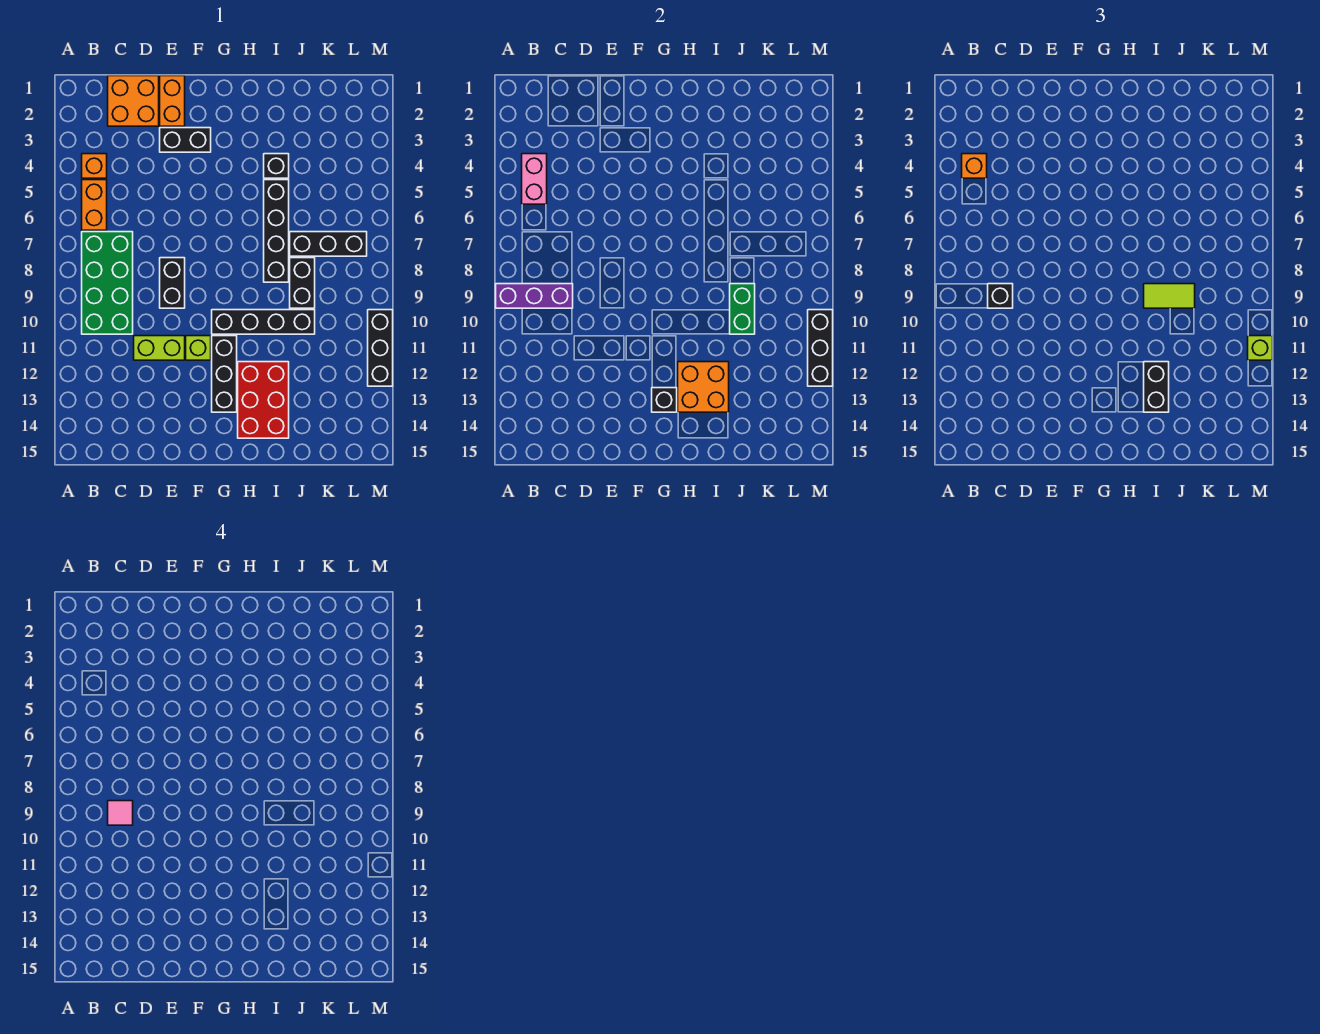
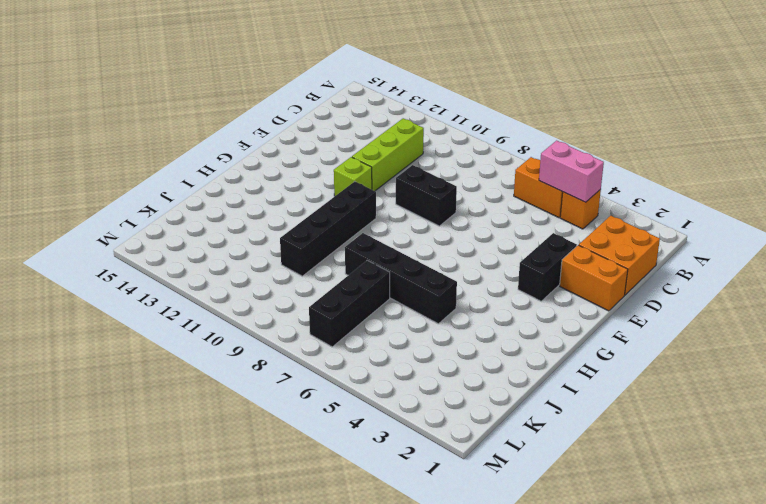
lime brick C11:E11 level 1 -> lime brick D11:E11 level 1
none -> green brick B7:C10 level 1
none -> black brick G11:G13 level 1
none -> red brick H12:I14 level 1

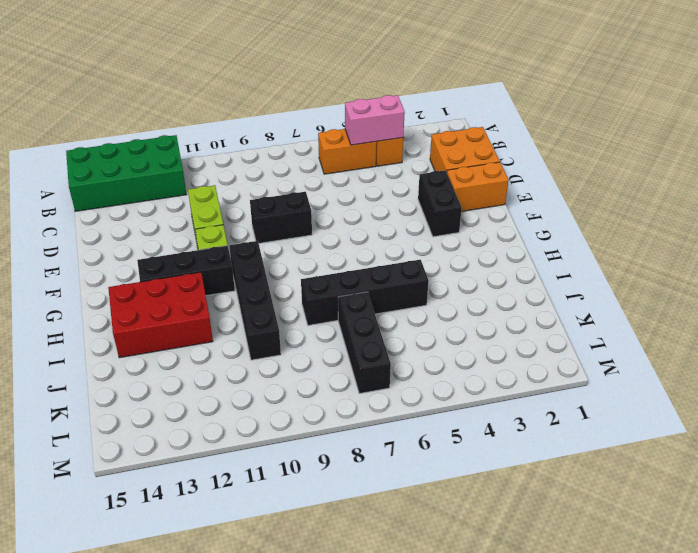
green brick A12:B15 level 1 -> green brick B7:C10 level 1
none -> black brick I4 level 1
none -> black brick J8:J9 level 1
none -> black brick M10:M12 level 1

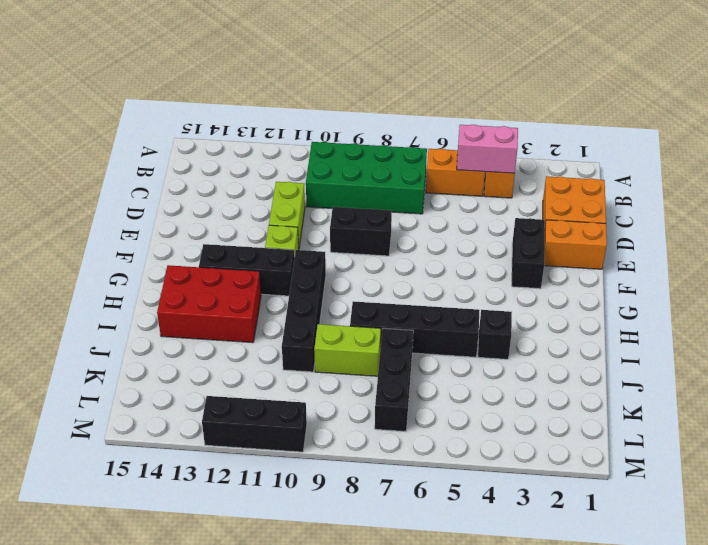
lime brick J8:J9 level 1 -> black brick J8:J9 level 1
none -> purple brick A9:C9 level 2
none -> black brick G13 level 2
none -> orange brick H12:I13 level 2

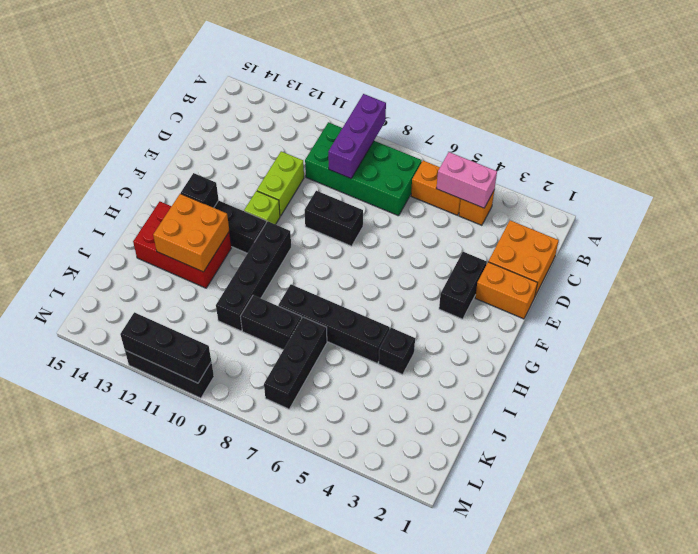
none -> green brick J9:J10 level 2
none -> orange brick B4 level 3
none -> black brick C9 level 3

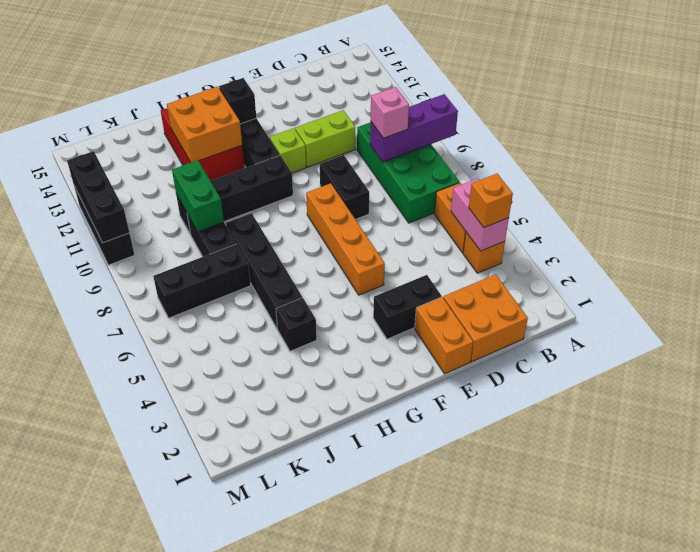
pink brick C9 level 3 -> black brick C9 level 3
orange brick F5:F8 level 1 -> none
none -> lime tile I9:J9 level 3
none -> black brick I12:I13 level 3
none -> lime brick M11 level 3

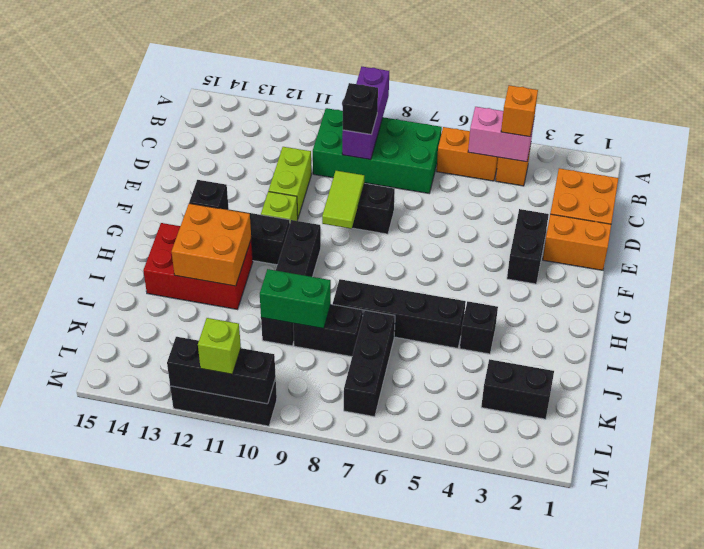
lime tile E9:F9 level 2 -> lime tile I9:J9 level 3
black brick K2:K3 level 1 -> black brick I12:I13 level 3
none -> pink tile C9 level 4

